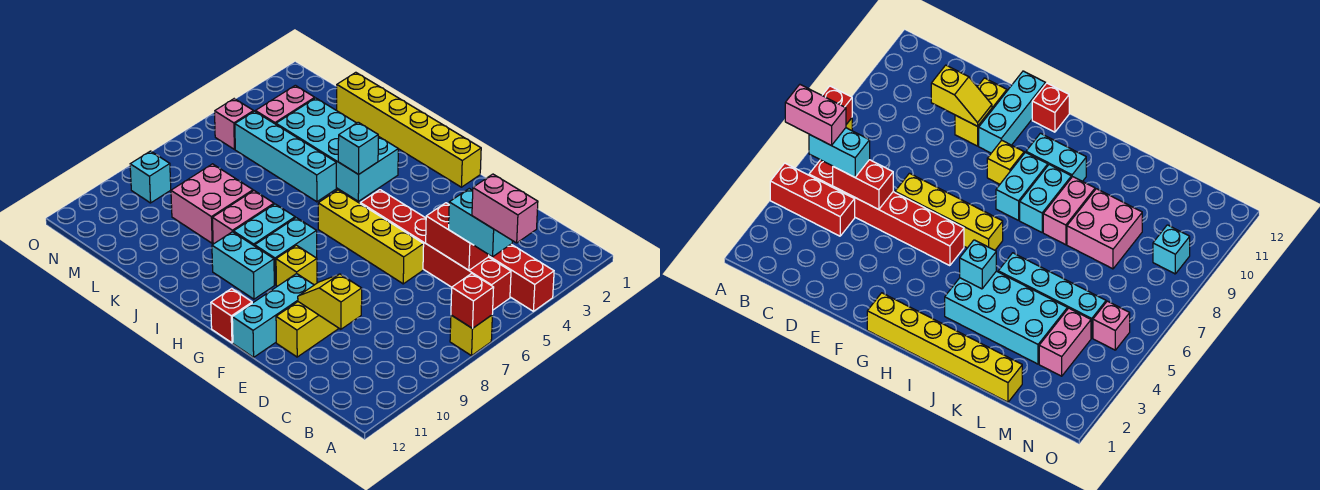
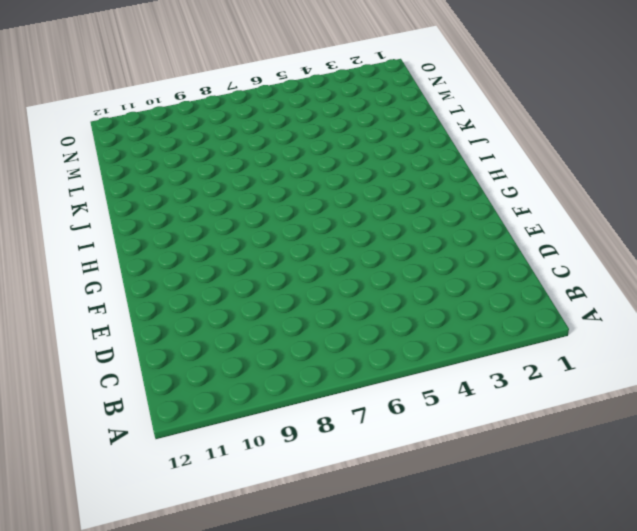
none -> red brick A4:C4 level 1
none -> yellow brick A7 level 1
none -> red brick B5:G5 level 1

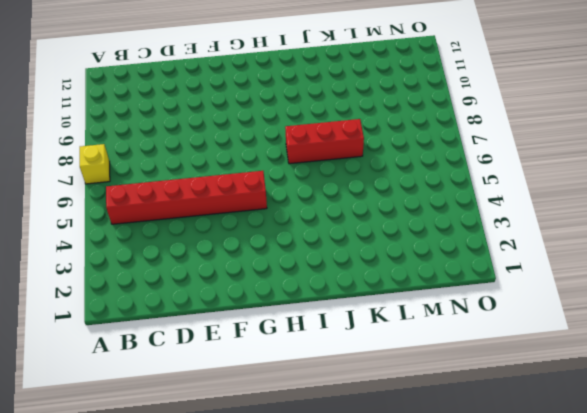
red brick I7:K7 level 1 -> red brick A4:C4 level 1
none -> yellow brick E6:H6 level 1
none -> yellow brick E10:E11 level 1
none -> cyan brick F10:F12 level 1

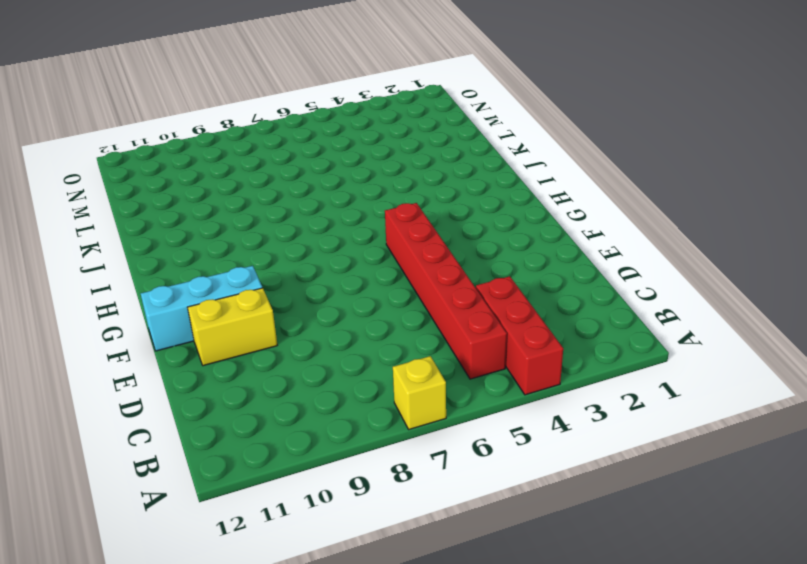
none -> yellow brick E6:H6 level 1
none -> yellow brick G1:L1 level 1
none -> yellow brick G9 level 1

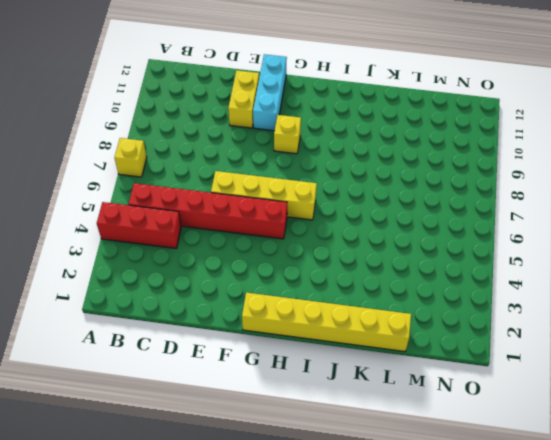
none -> red brick G12 level 1
none -> cyan brick H8:H9 level 1
none -> cyan brick H10:I10 level 1

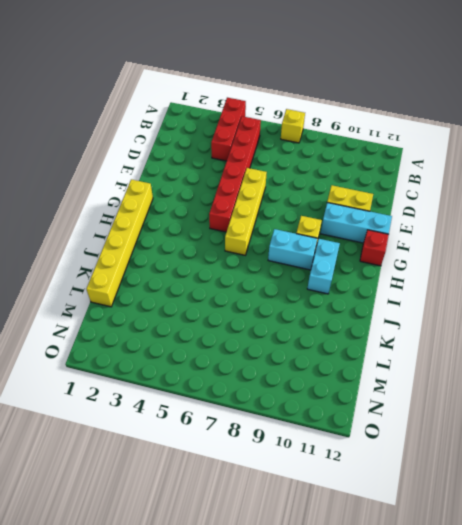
none -> cyan brick I3:L4 level 1
none -> cyan brick I8:I9 level 1
none -> cyan brick J5:M5 level 1

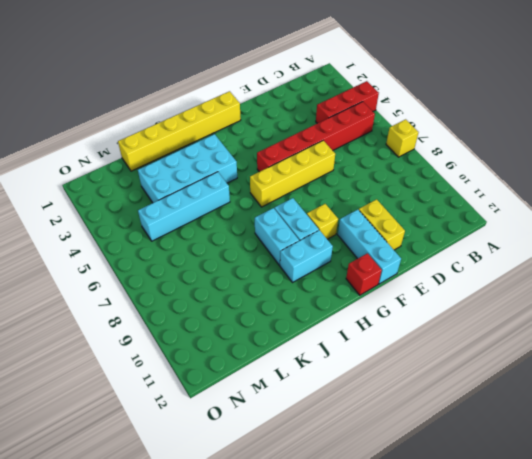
none -> pink brick J8:J9 level 1
none -> pink brick K8:L9 level 1
none -> pink brick M3:M4 level 1

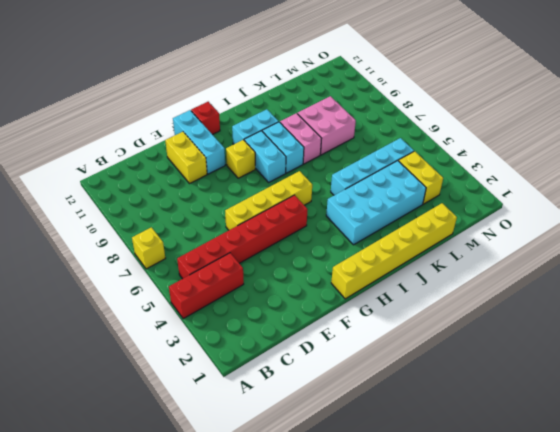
yellow brick M3:M4 level 1 -> pink brick M3:M4 level 1
none -> pink brick N5 level 1
none -> cyan brick N9 level 1
none -> red brick A7 level 2

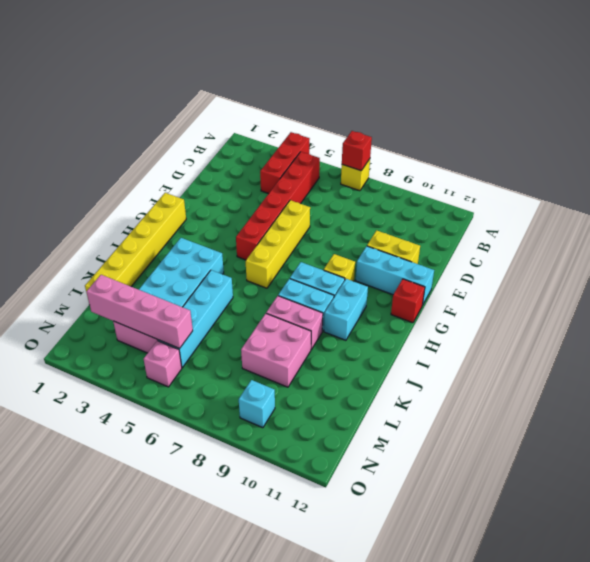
pink brick M2:M5 level 2 -> none
none -> red brick C5:D5 level 2
none -> yellow slope D10:E10 level 2 top D
none -> cyan brick I4 level 2

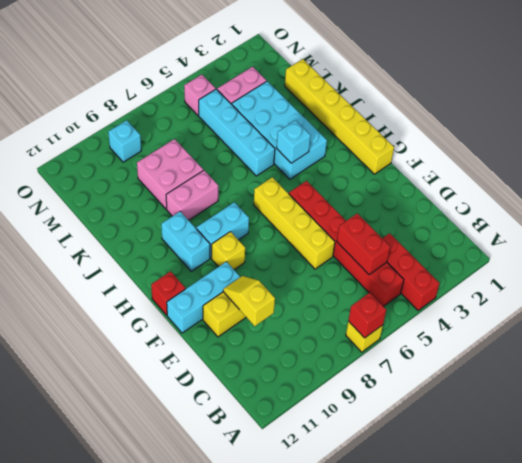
none -> cyan brick I8:I9 level 1
none -> cyan brick B5:C5 level 3
none -> pink brick A5:B5 level 4

